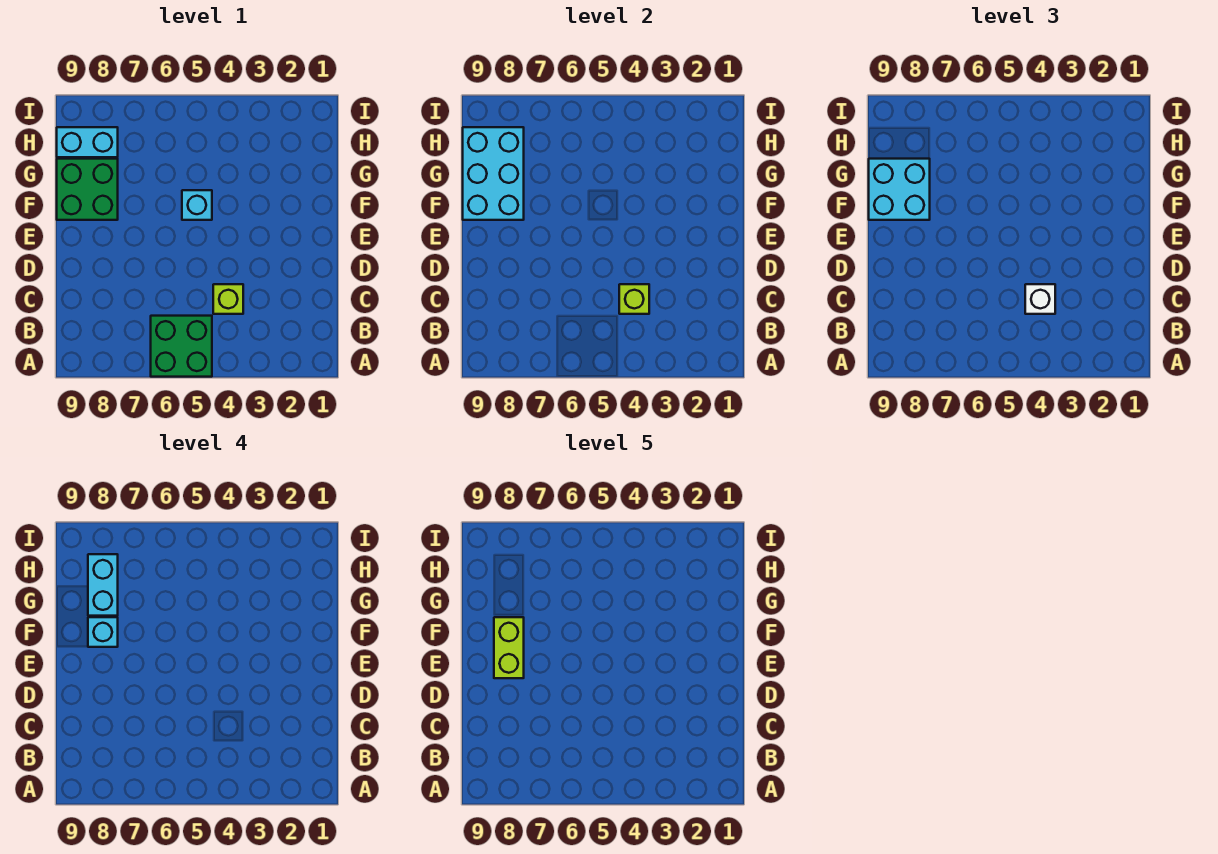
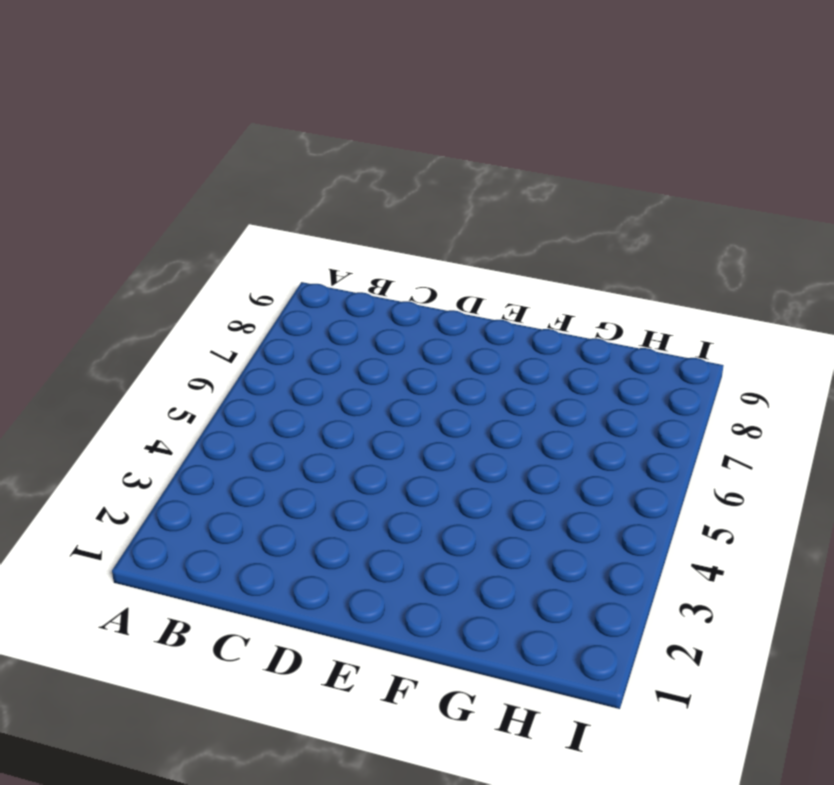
none -> green brick A5:B6 level 1
none -> lime brick C4 level 1
none -> cyan brick F5 level 1

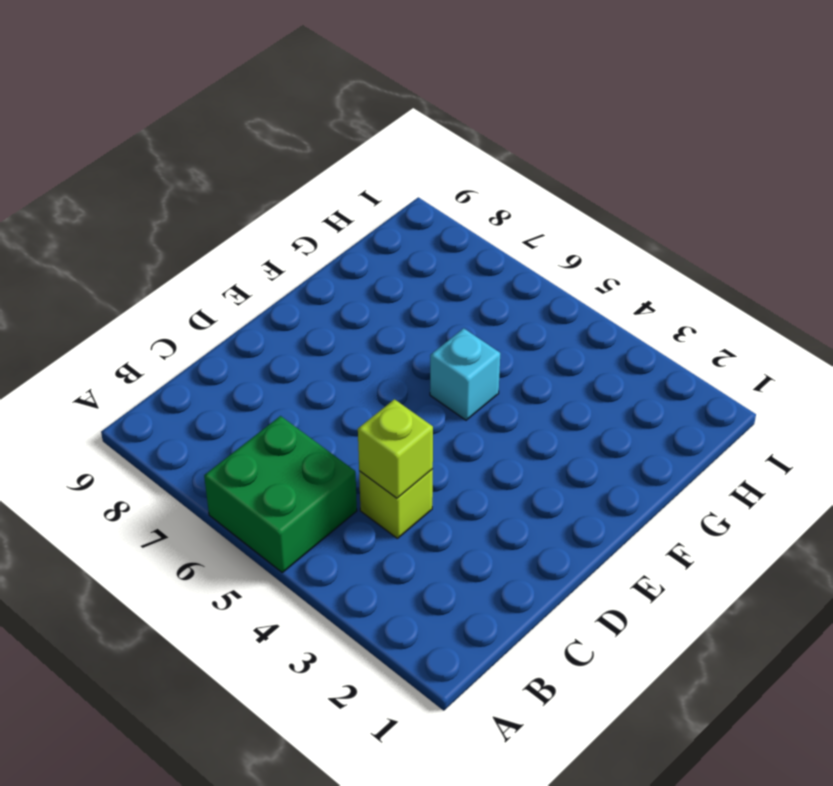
none -> green brick F8:G9 level 1
none -> cyan brick H8:H9 level 1
none -> cyan brick F8:H9 level 2

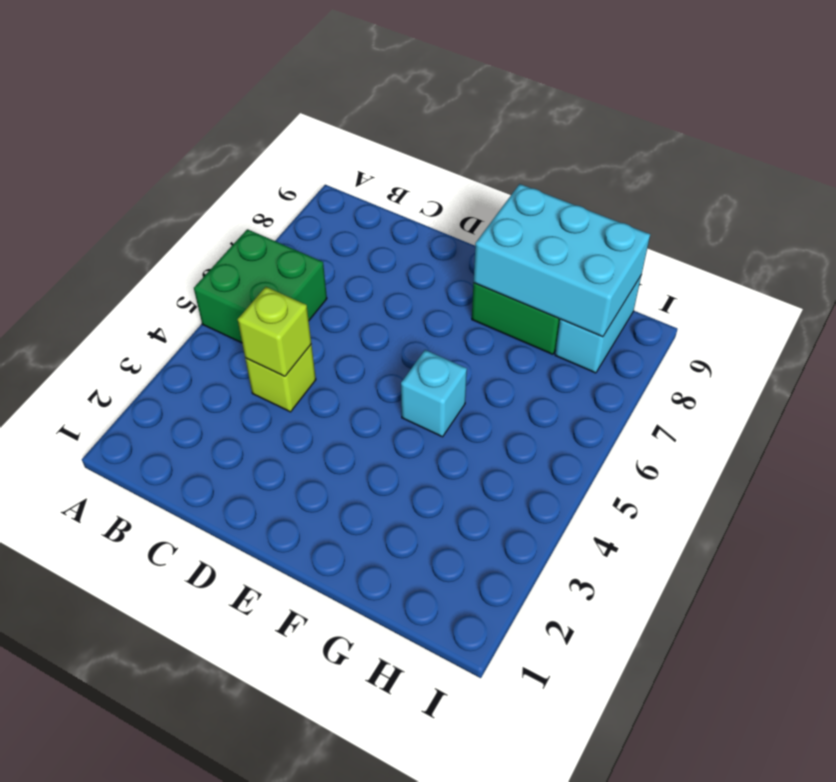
none -> white brick C4 level 3
none -> cyan brick F8:G9 level 3
none -> cyan brick F8 level 4

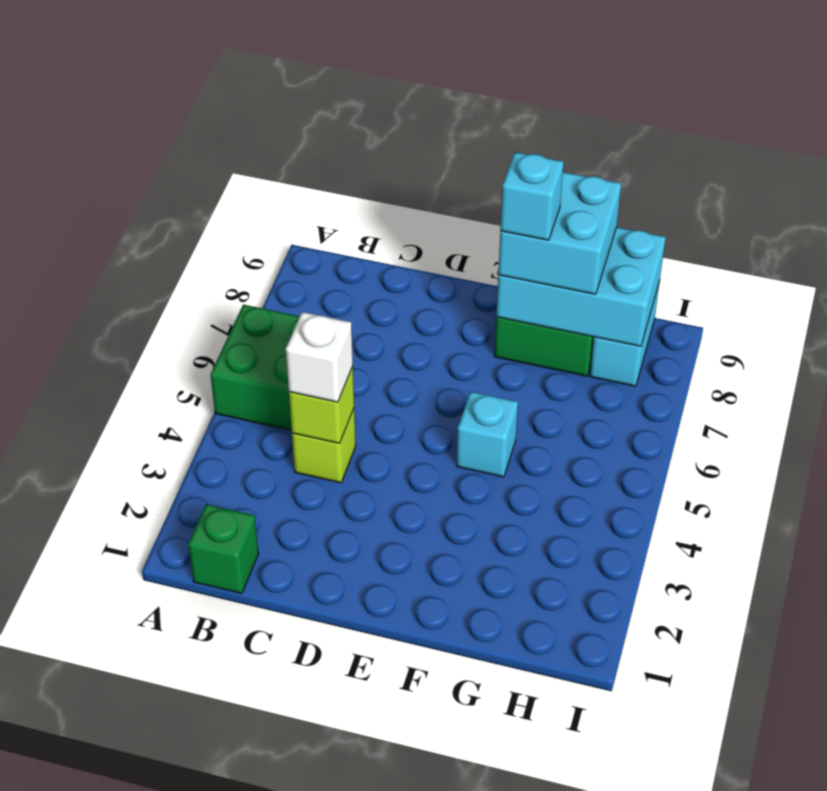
green brick B1 level 1 -> none
none -> cyan brick G8:H8 level 4
none -> lime brick E8:F8 level 5

